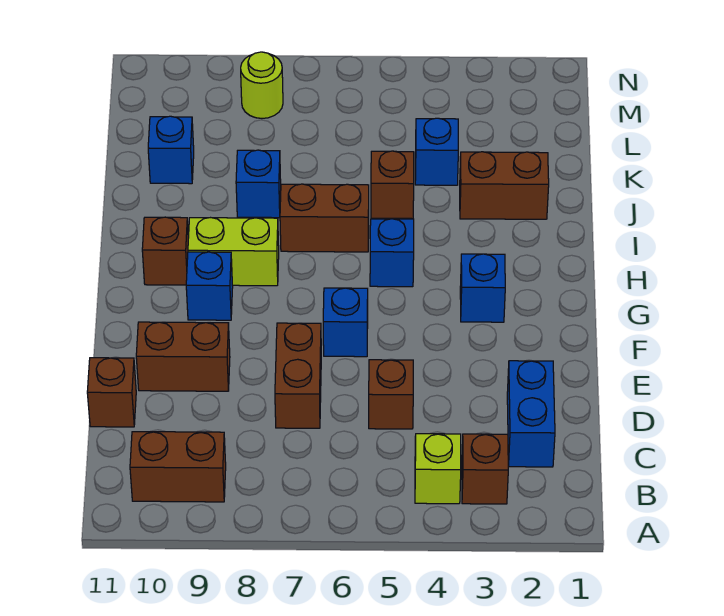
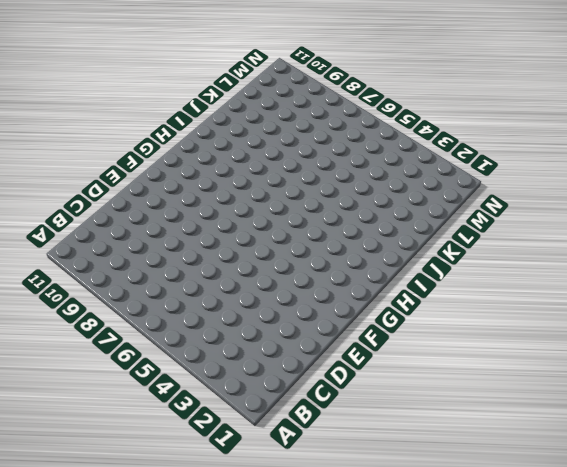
none -> brown brick B3 level 1
none -> lime brick B4 level 1
none -> brown brick B9:B10 level 1

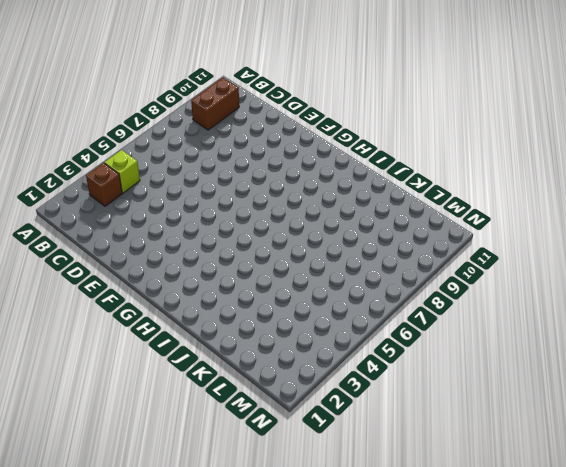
none -> blue brick C2:D2 level 1
none -> brown brick D5 level 1
none -> brown brick D7:E7 level 1

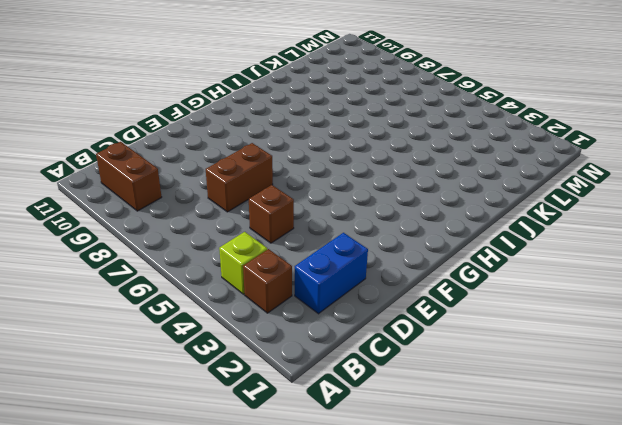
none -> brown brick D11 level 1
none -> brown brick E9:E10 level 1
none -> blue brick F6 level 1

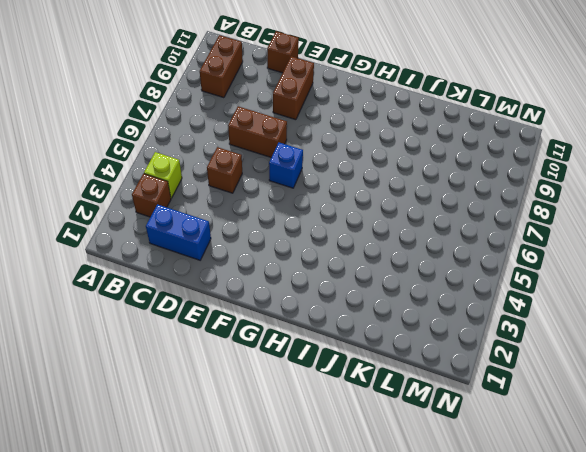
none -> blue brick G3 level 1
none -> blue brick G9 level 1
none -> blue brick H5 level 1

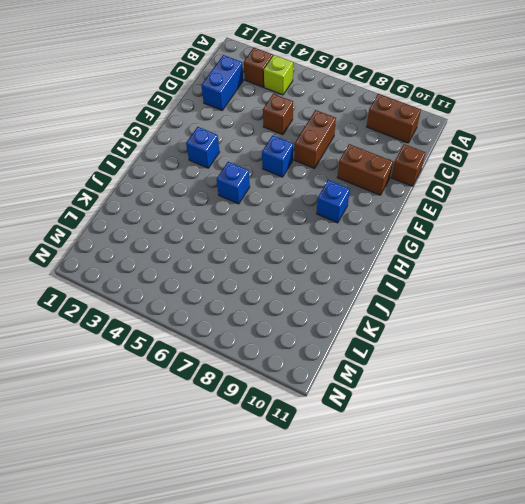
none -> lime brick H8:H9 level 1
none -> brown brick H10 level 1
none -> brown brick I6:I7 level 1

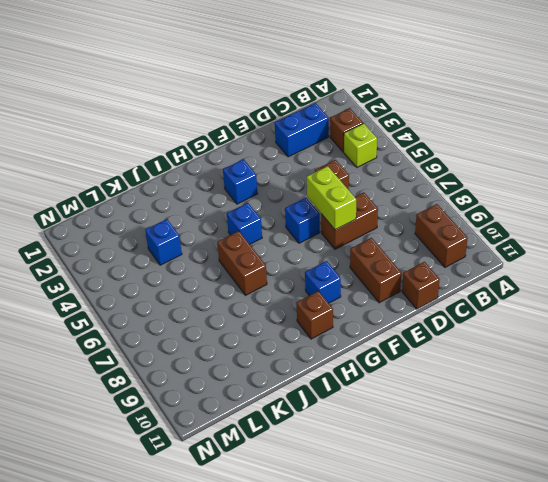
lime brick E6:E7 level 2 -> lime brick H8:H9 level 1
none -> brown brick J2:J3 level 1
none -> brown brick J5 level 1
none -> blue brick J8 level 1

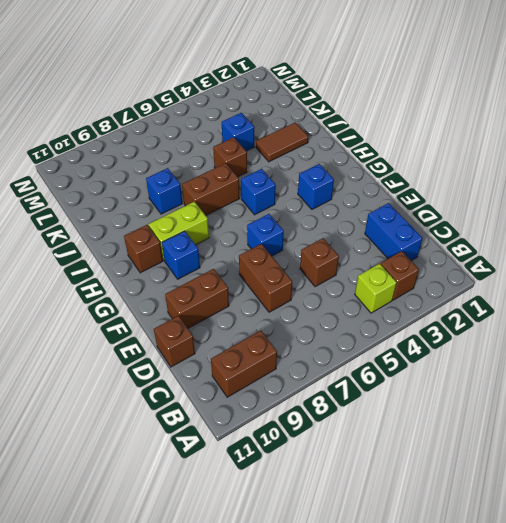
brown tile J2:J3 level 1 -> brown brick J2:J3 level 1
none -> blue brick K10 level 1
none -> lime round brick M8 level 1

